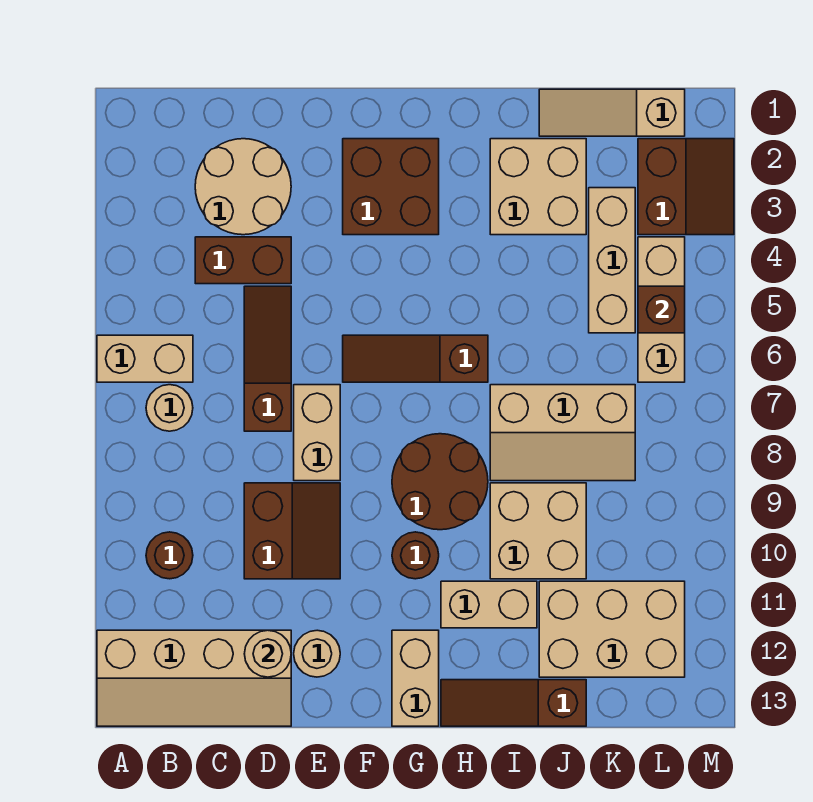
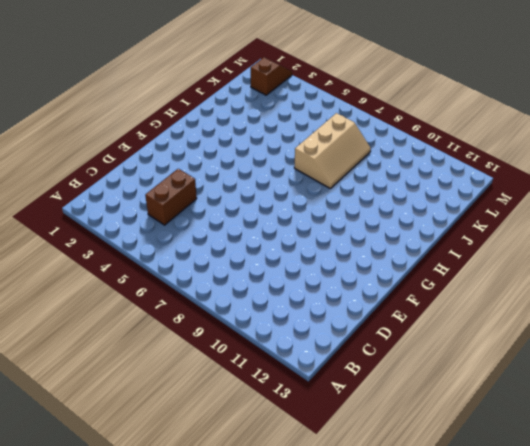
brown slope L2:M2 level 1 top L -> brown slope L2:M3 level 1 top L
none -> tan brick A6:B6 level 1
none -> tan slope A12:D13 level 1 top 12
none -> tan round brick B7 level 1

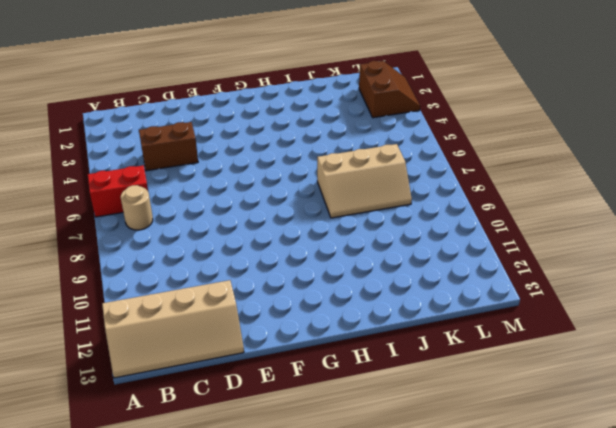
red brick A6:B6 level 1 -> tan brick A6:B6 level 1
none -> brown round brick B10 level 1
none -> tan round brick C2:D3 level 1
none -> brown slope D5:D7 level 1 top 7

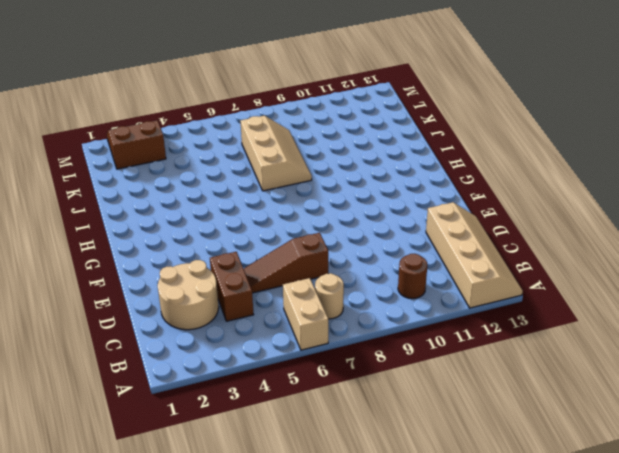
none -> brown slope D9:E10 level 1 top D
none -> tan brick E7:E8 level 1
none -> tan round brick E12 level 1

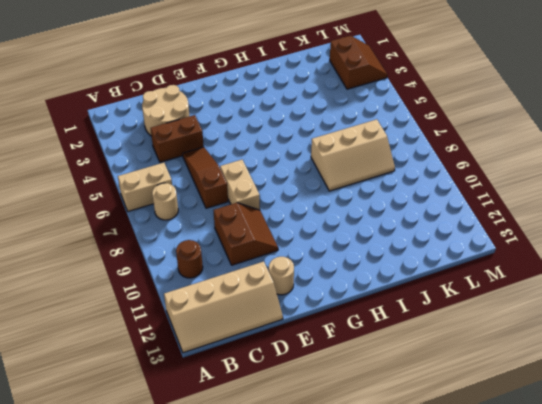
none -> brown brick F2:G3 level 1
none -> brown slope F6:H6 level 1 top H
none -> brown round brick G8:H9 level 1

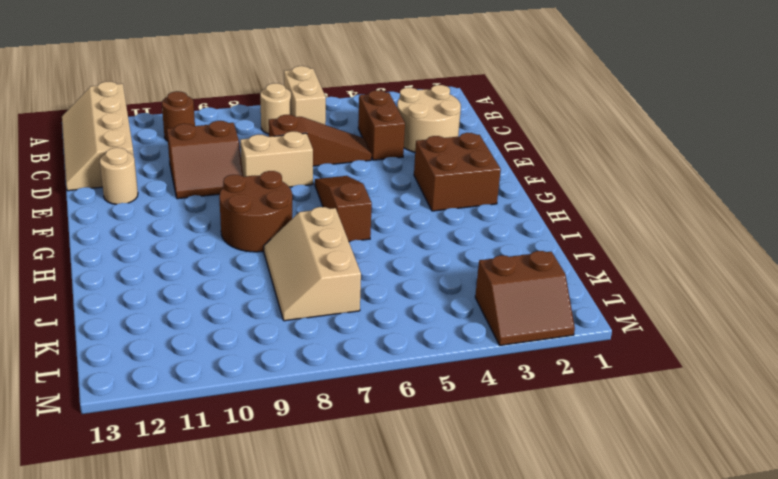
none -> brown round brick G10 level 1
none -> tan brick G12:G13 level 1
none -> tan brick H11:I11 level 1

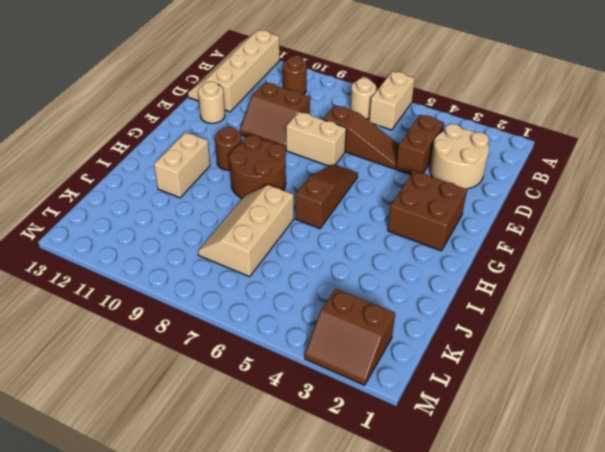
none -> tan brick G12:G13 level 1
none -> brown slope H13:J13 level 1 top J
none -> tan brick I2:J3 level 1

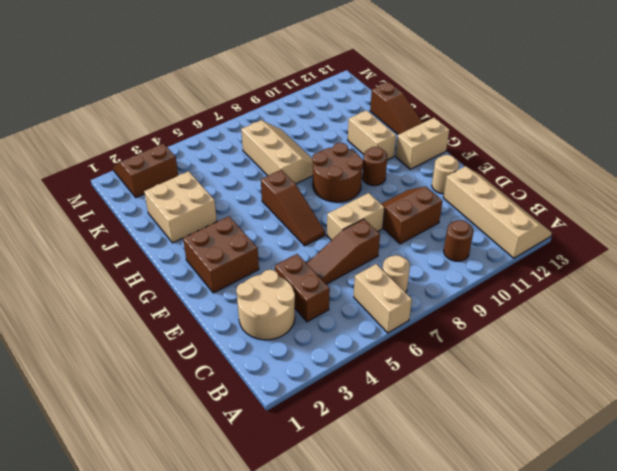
none -> tan brick I9:J10 level 1
none -> tan slope J1:L1 level 1 top L
none -> tan brick J11:L12 level 1

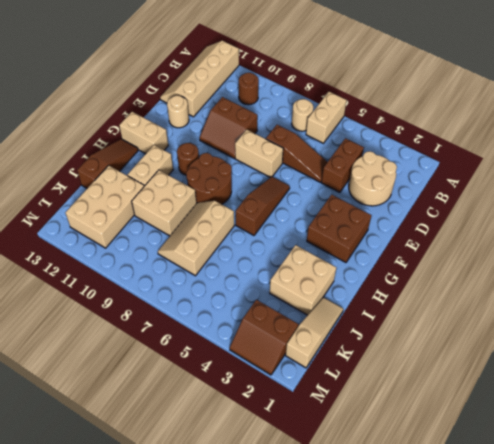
none -> tan brick K3:K5 level 1
none -> tan brick L4:L6 level 1
none -> tan round brick D12 level 2

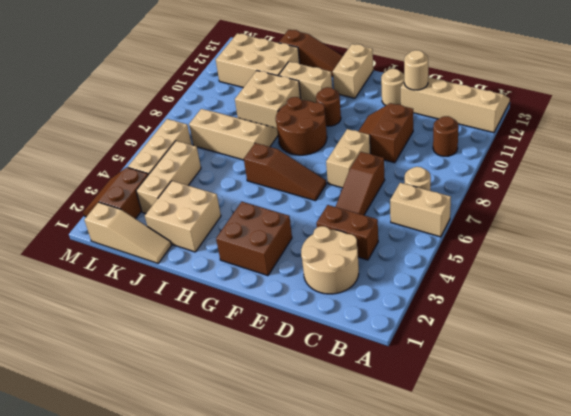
none -> brown brick L5 level 2

